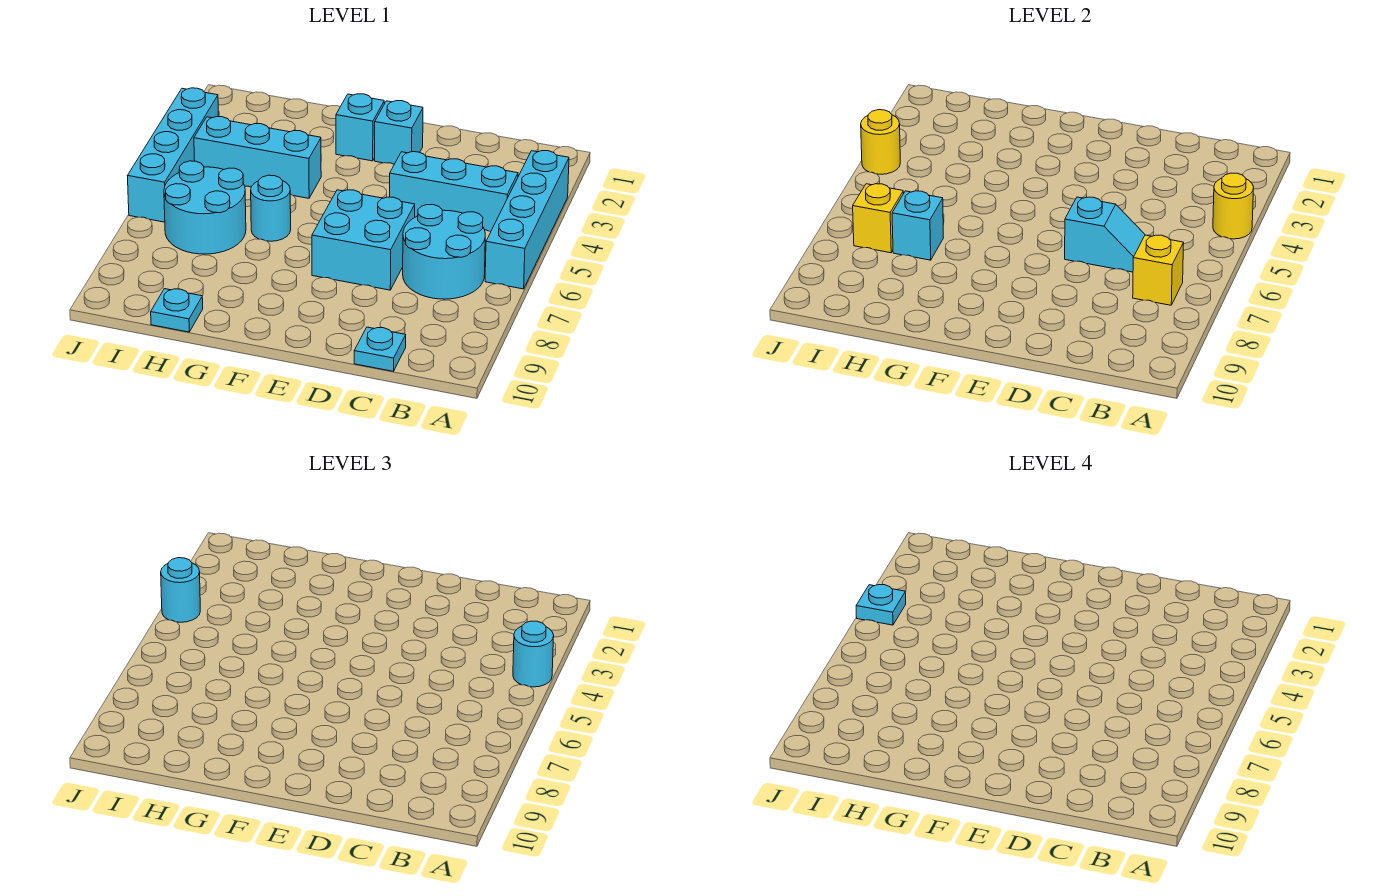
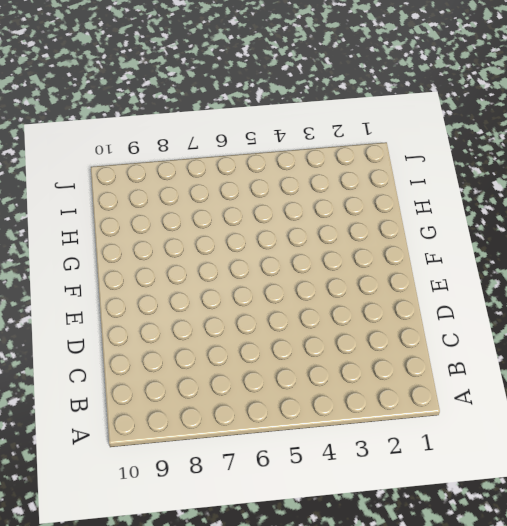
none -> cyan brick A3:A6 level 1
none -> cyan brick B4:D4 level 1
none -> cyan round brick B6:C7 level 1

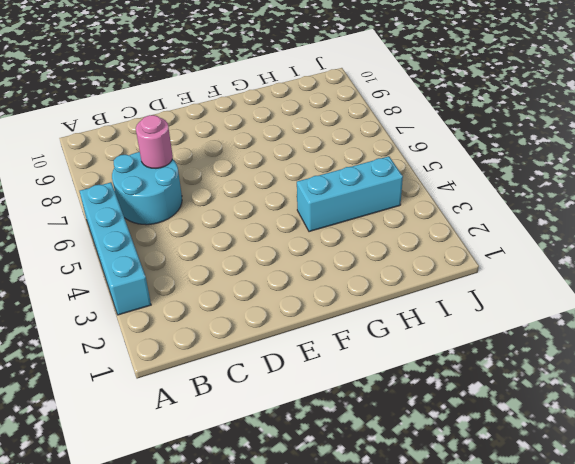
pink round brick C7 level 2 -> none
none -> cyan brick B4:D4 level 1
none -> cyan plate C10 level 1
none -> cyan brick D6:E7 level 1

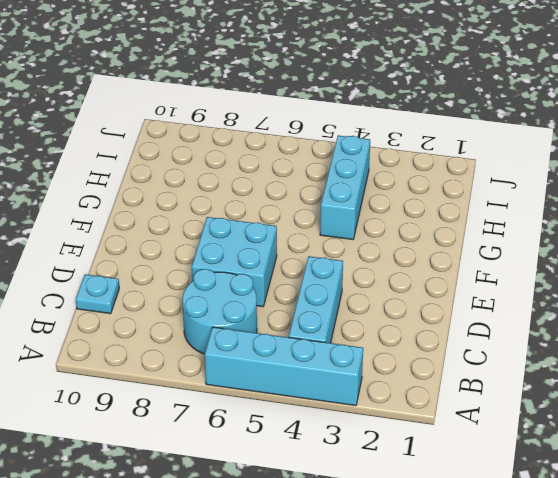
none -> cyan brick E2 level 1
none -> cyan brick F2 level 1
none -> cyan round brick G6 level 1

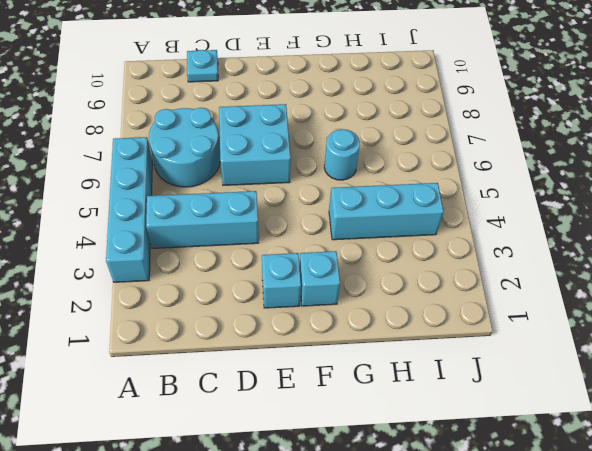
none -> cyan round brick H6:I7 level 1
none -> cyan plate H10 level 1
none -> cyan brick J3:J6 level 1

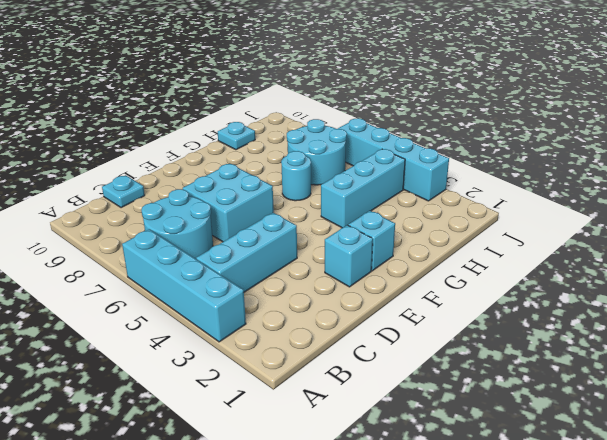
none -> yellow round brick A4 level 2
none -> yellow brick B7 level 2
none -> cyan slope C6:D6 level 2 top D

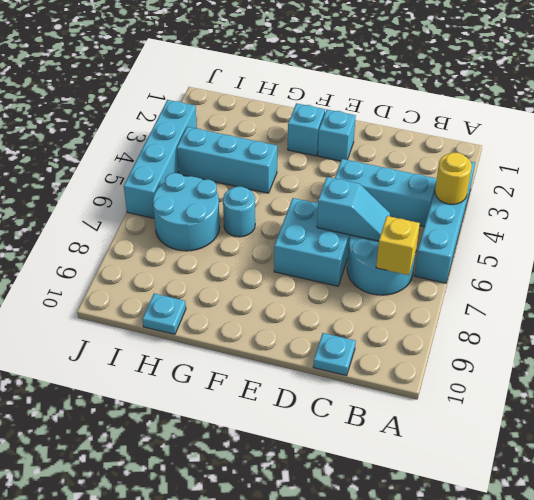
none -> cyan brick H7 level 2
none -> yellow brick I7 level 2
none -> yellow round brick J4 level 2

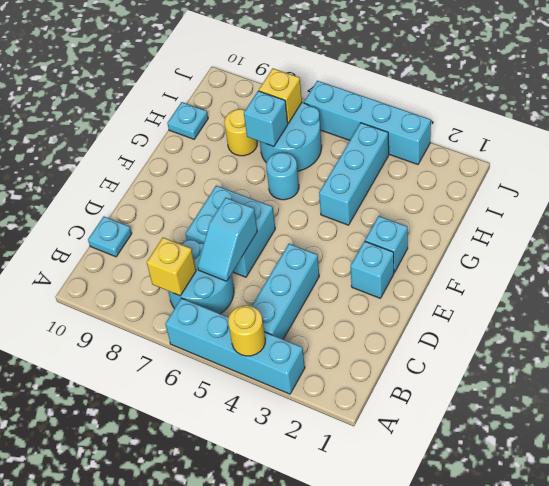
yellow round brick H8 level 1 -> yellow round brick J4 level 2
none -> cyan round brick A4 level 3
none -> cyan round brick J4 level 3
none -> cyan plate J4 level 4

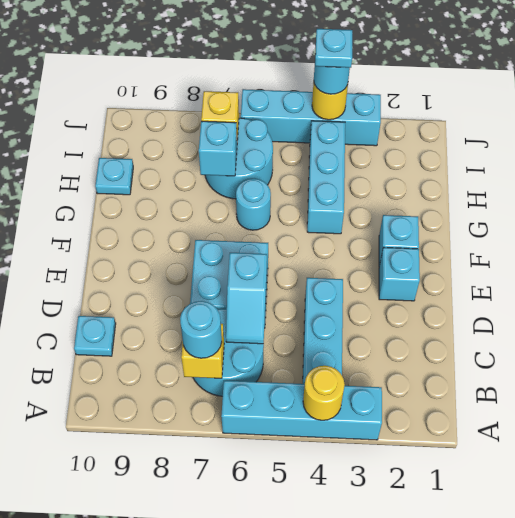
cyan round brick B7 level 3 -> cyan round brick A4 level 3

